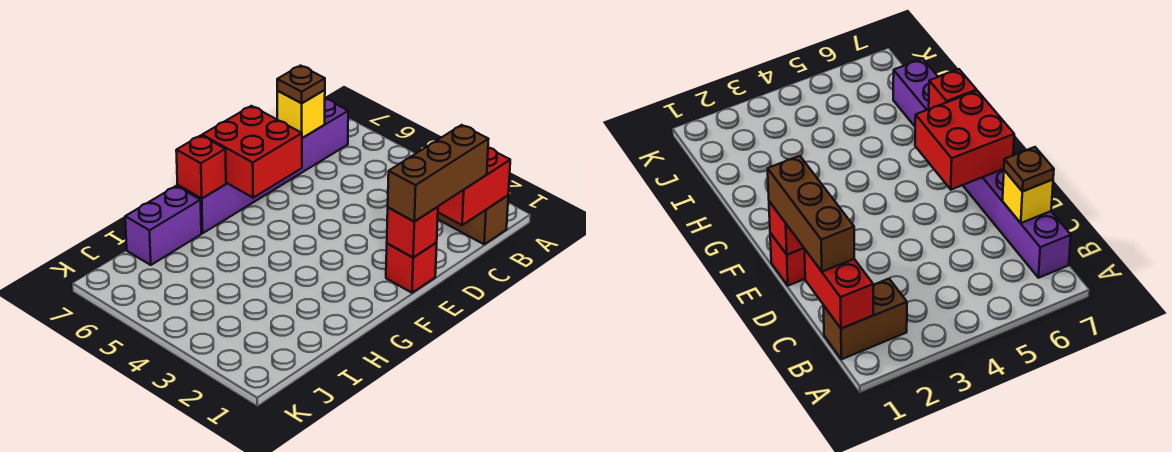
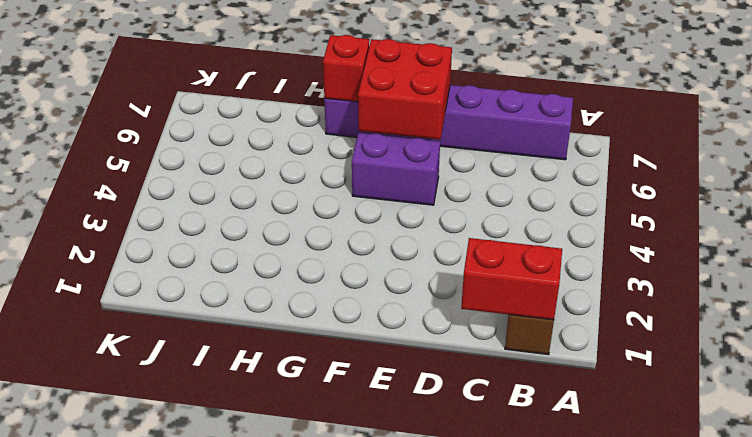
purple brick E5:F5 level 1 -> purple brick H7:I7 level 1
none -> red brick E1 level 1
none -> yellow brick C7 level 2

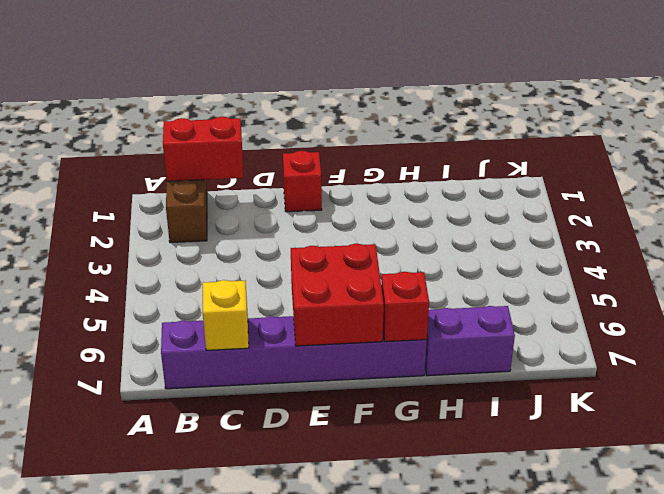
none -> red brick E1 level 2
none -> brown brick C1:E1 level 3

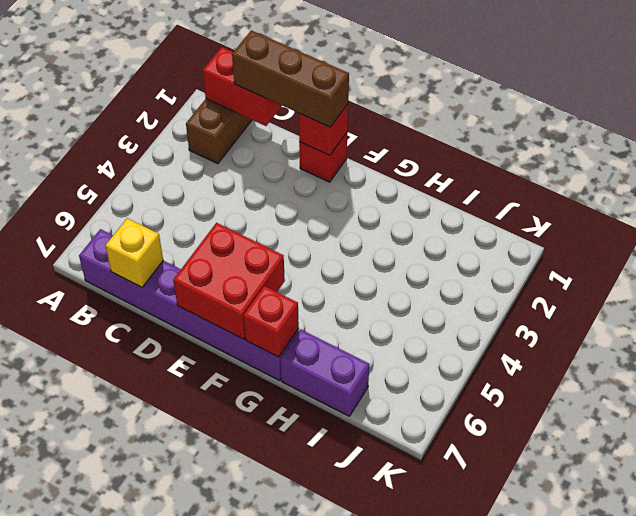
none -> brown plate C7 level 3

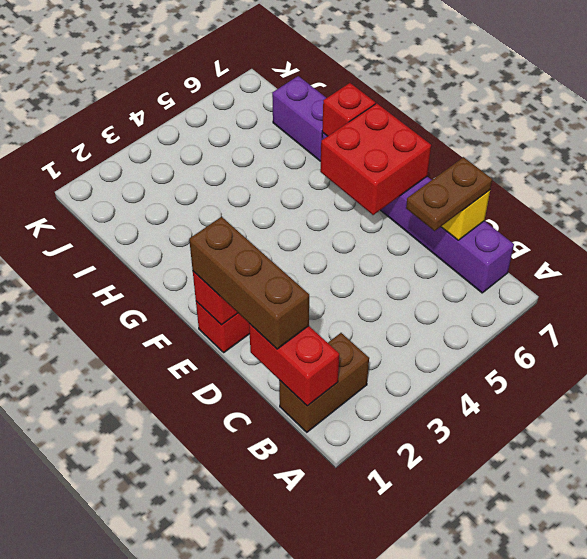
brown plate C6:C7 level 3 -> brown plate C7 level 3

